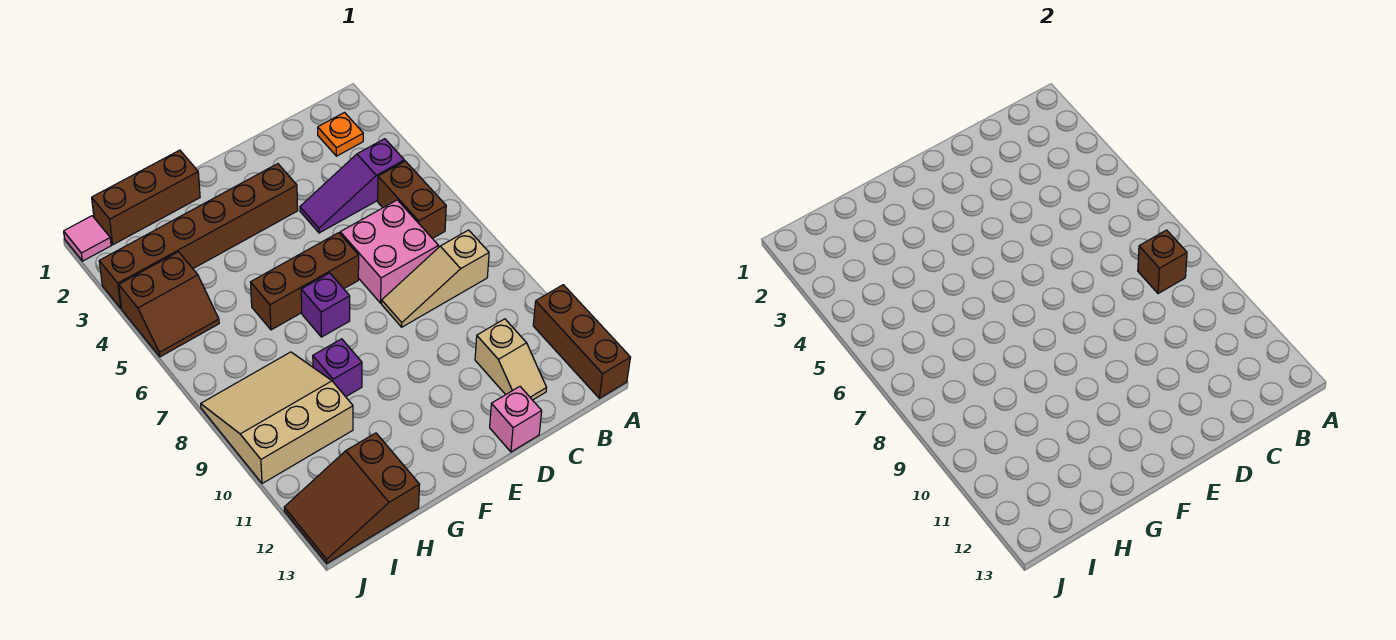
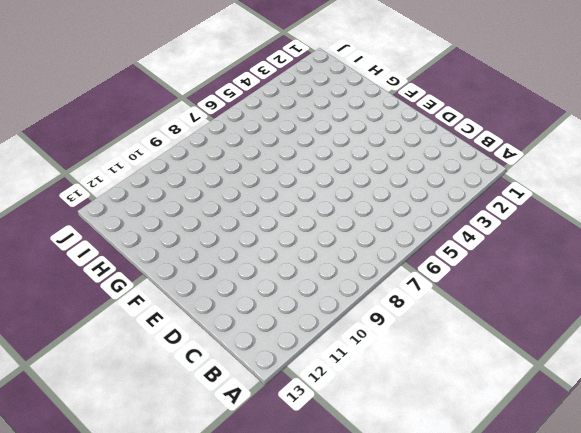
none -> brown brick A11:A13 level 1
none -> orange plate B2 level 1
none -> purple slope B4:D4 level 1 top B

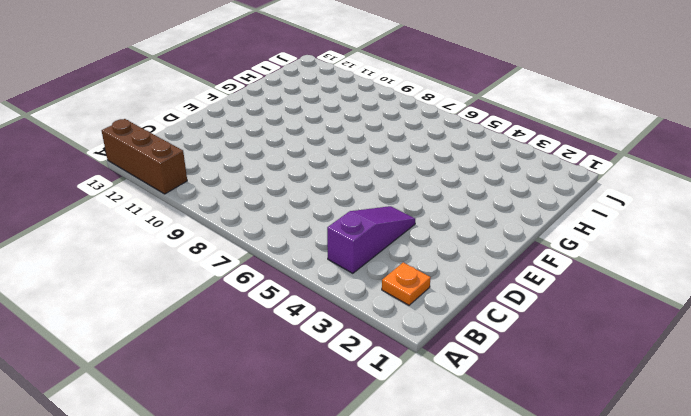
none -> brown brick B5:B6 level 1
none -> tan slope B8:D8 level 1 top B
none -> pink brick C6:D7 level 1

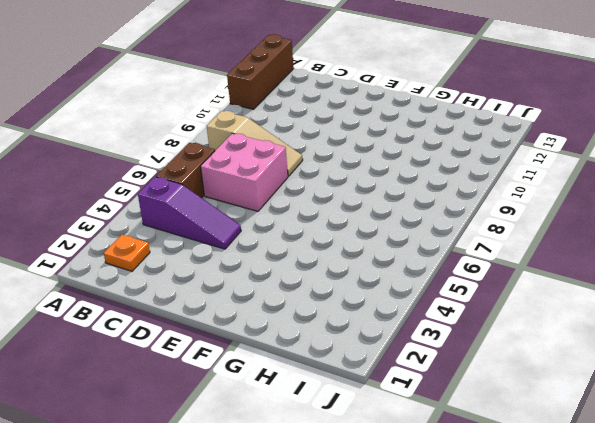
none -> tan slope C11:C12 level 1 top 11
none -> pink brick D13 level 1
none -> brown brick E3:J3 level 1

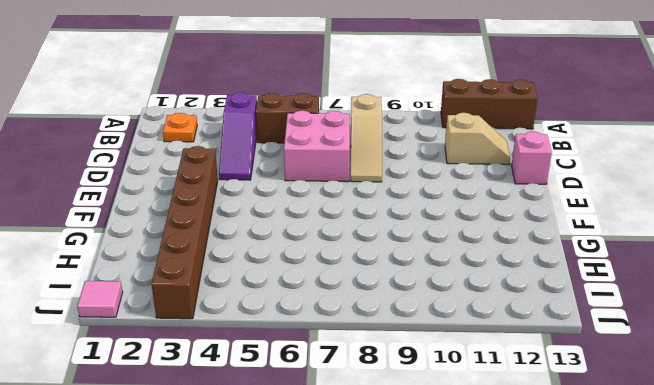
none -> brown brick E6:G6 level 1
none -> purple brick F7 level 1
none -> brown brick G1:I1 level 1

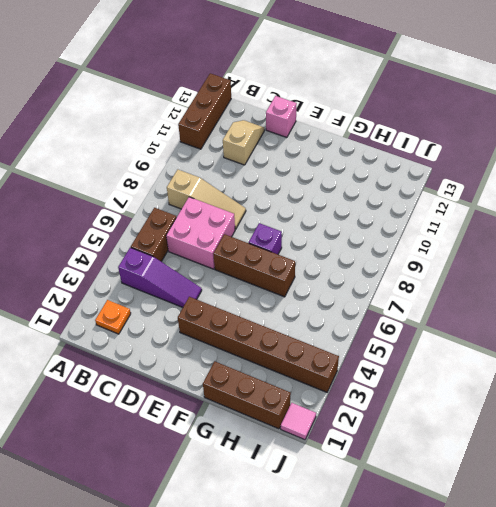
none -> purple brick G9 level 1
none -> tan slope H8:J10 level 1 top 10
none -> brown slope H12:J13 level 1 top H

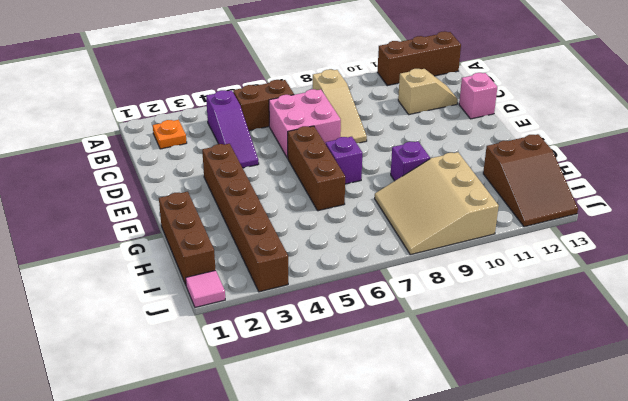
none -> brown slope I4:J5 level 1 top 4
none -> brown brick B8 level 2

